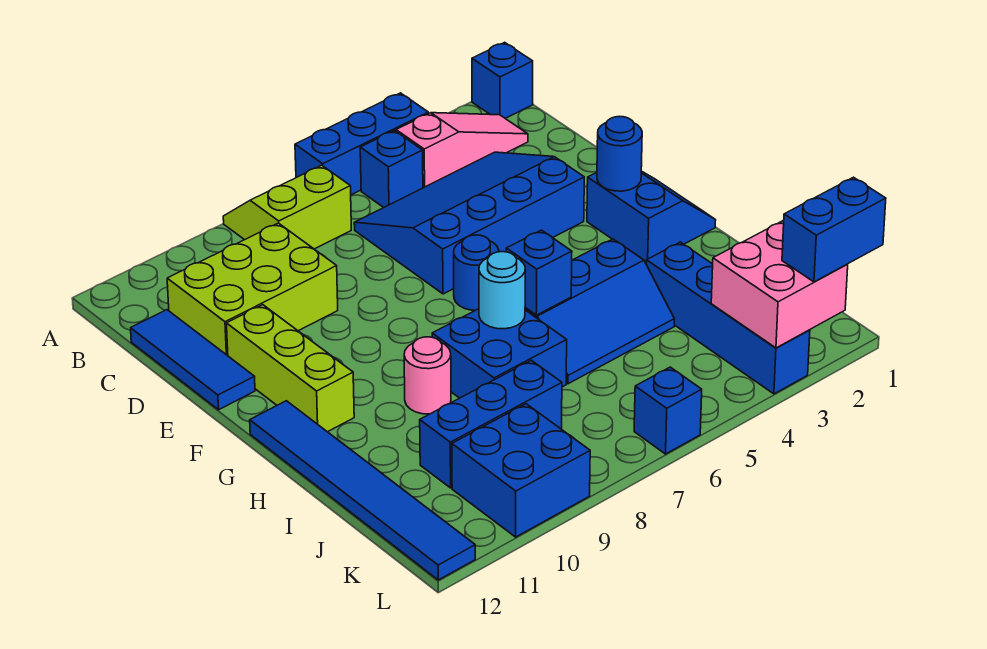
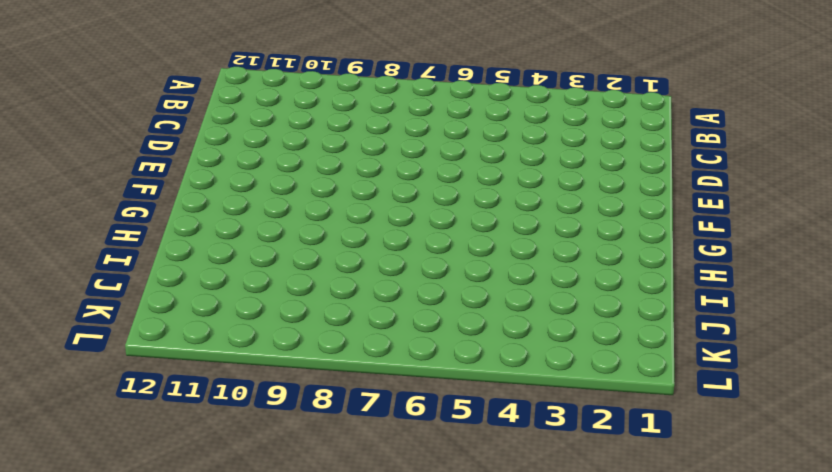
none -> blue brick A1 level 1
none -> blue brick A4:A6 level 1
none -> lime slope A7:B8 level 1 top B

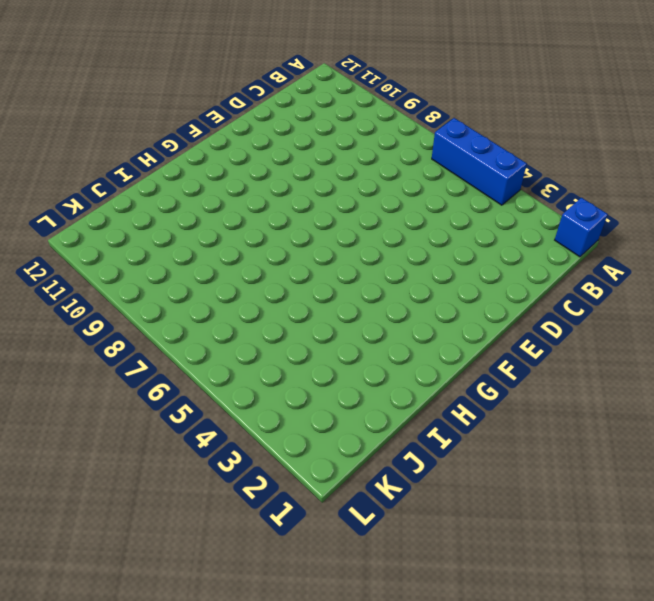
none -> lime slope A7:B8 level 1 top B
none -> pink slope B2:B4 level 1 top 4
none -> blue brick B5 level 1

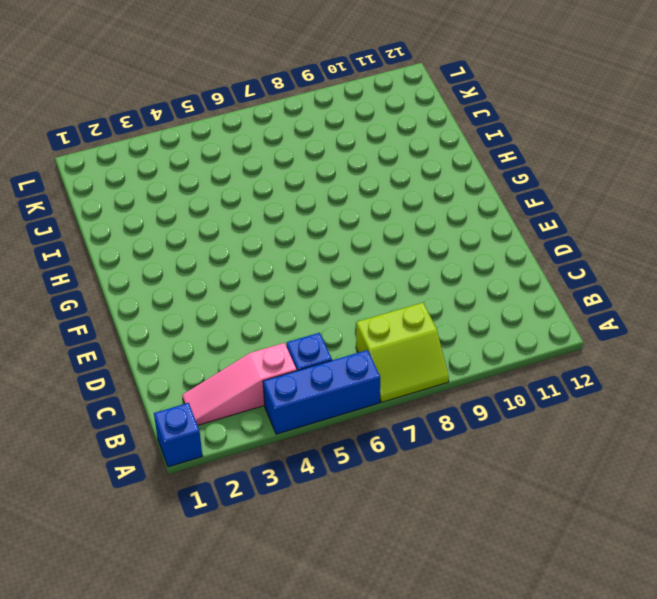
none -> blue slope C3:E6 level 1 top E
none -> lime brick C9:D11 level 1
none -> blue tile C12:E12 level 1

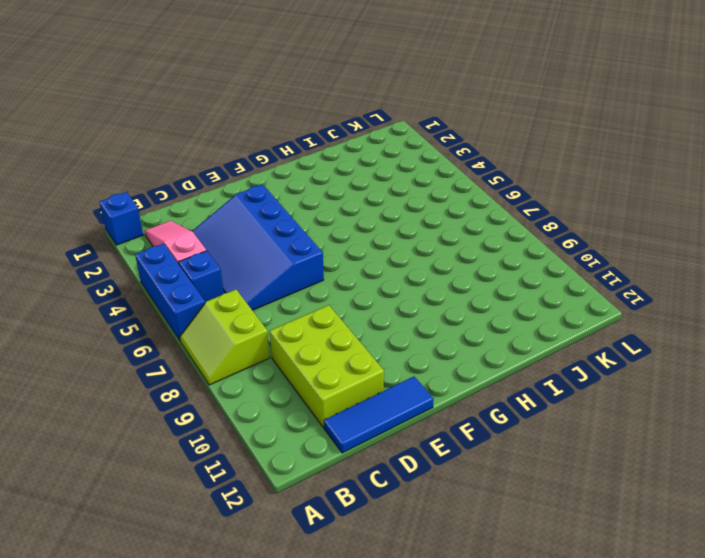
none -> lime brick E11:G11 level 1
none -> blue slope F1:G2 level 1 top 2
none -> blue round brick F6 level 1

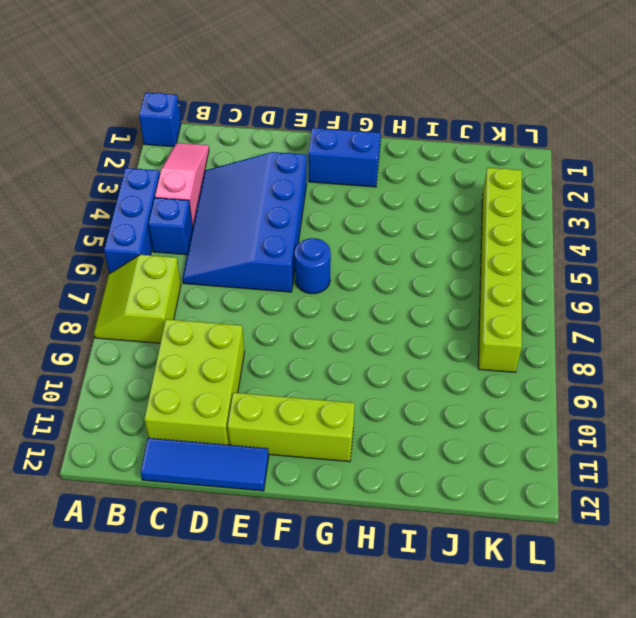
lime brick K3:K8 level 1 -> blue brick I3:L3 level 1
none -> blue tile G12:L12 level 1
none -> blue slope H4:I6 level 1 top H
none -> blue brick H7:I8 level 1

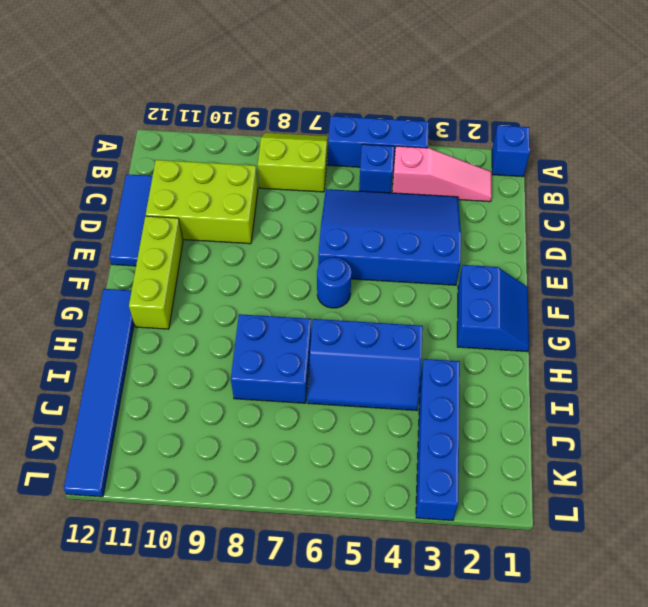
none -> pink round brick H9 level 1
none -> blue brick J8:J10 level 1
none -> blue brick K9:L10 level 1

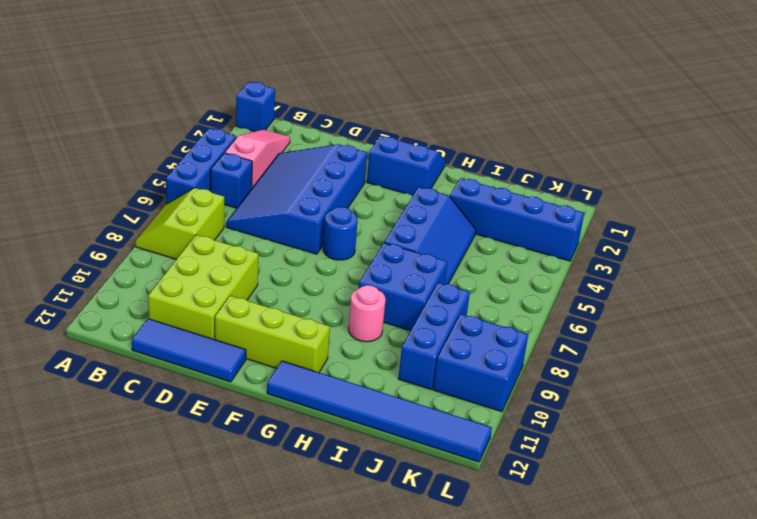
none -> blue brick L6 level 1
none -> blue round brick F2 level 2
none -> blue brick H6 level 2

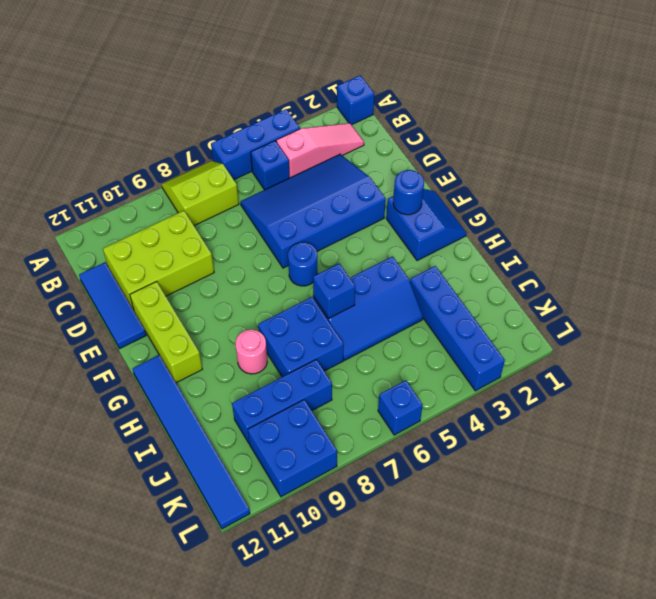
none -> cyan round brick H7 level 2
none -> pink brick K2:L3 level 2
none -> blue brick L1:L2 level 3

